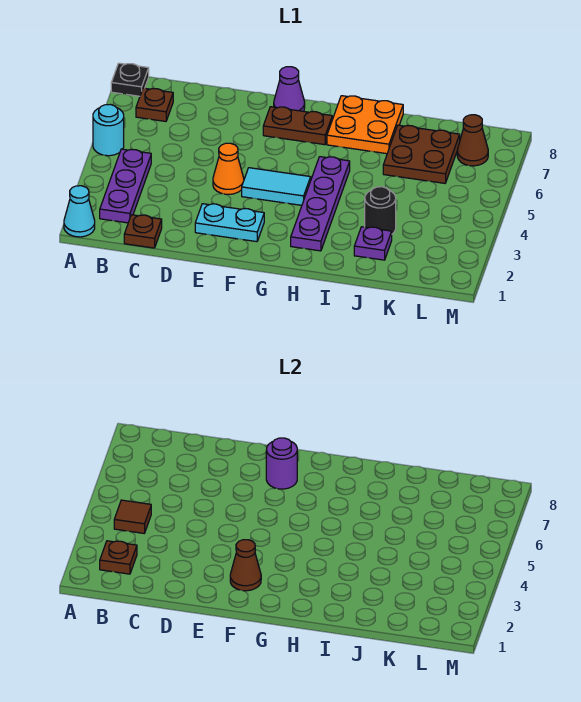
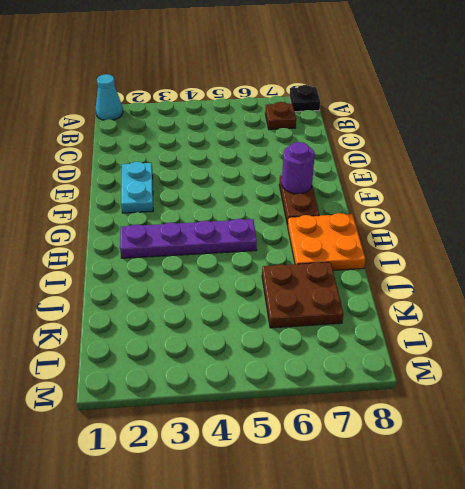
none -> cyan round brick A5 level 1
none -> purple plate B2:B4 level 1
none -> brown plate C1 level 1

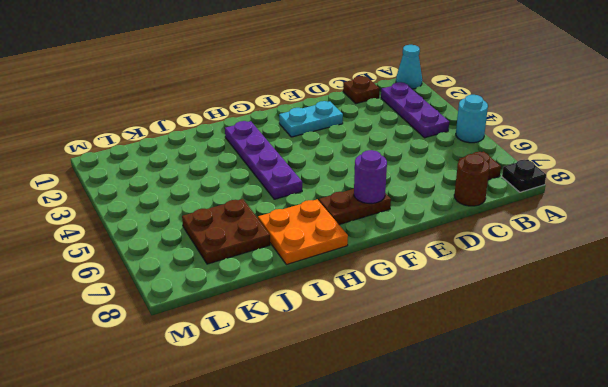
brown round brick C8 level 1 -> none
none -> orange cone E4 level 1
none -> cyan tile F4:G4 level 1
none -> purple cone F8 level 1

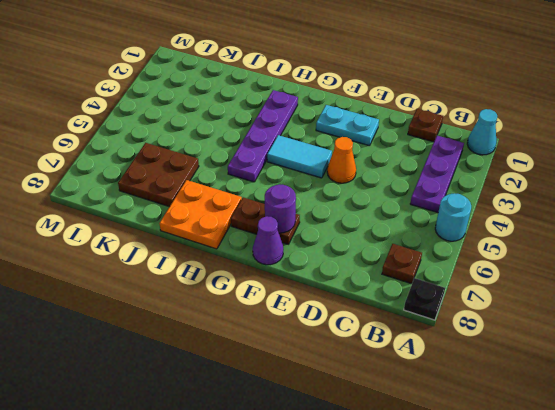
none -> purple plate J2 level 1
none -> black round brick J3 level 1
none -> brown cone L7 level 1

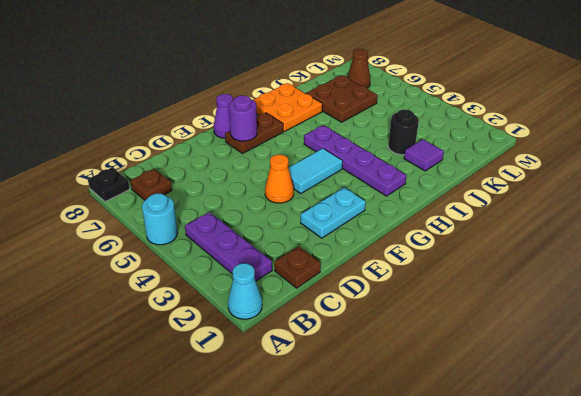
purple tile J2 level 1 -> purple plate J2 level 1
none -> brown plate B2 level 2
none -> brown tile B4 level 2
none -> brown cone F2 level 2

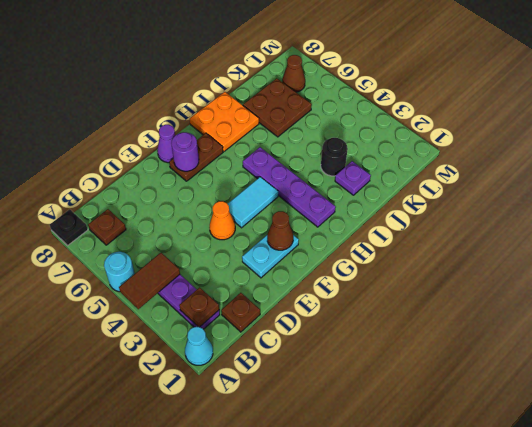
brown tile A4:B4 level 2 -> brown tile B4 level 2

